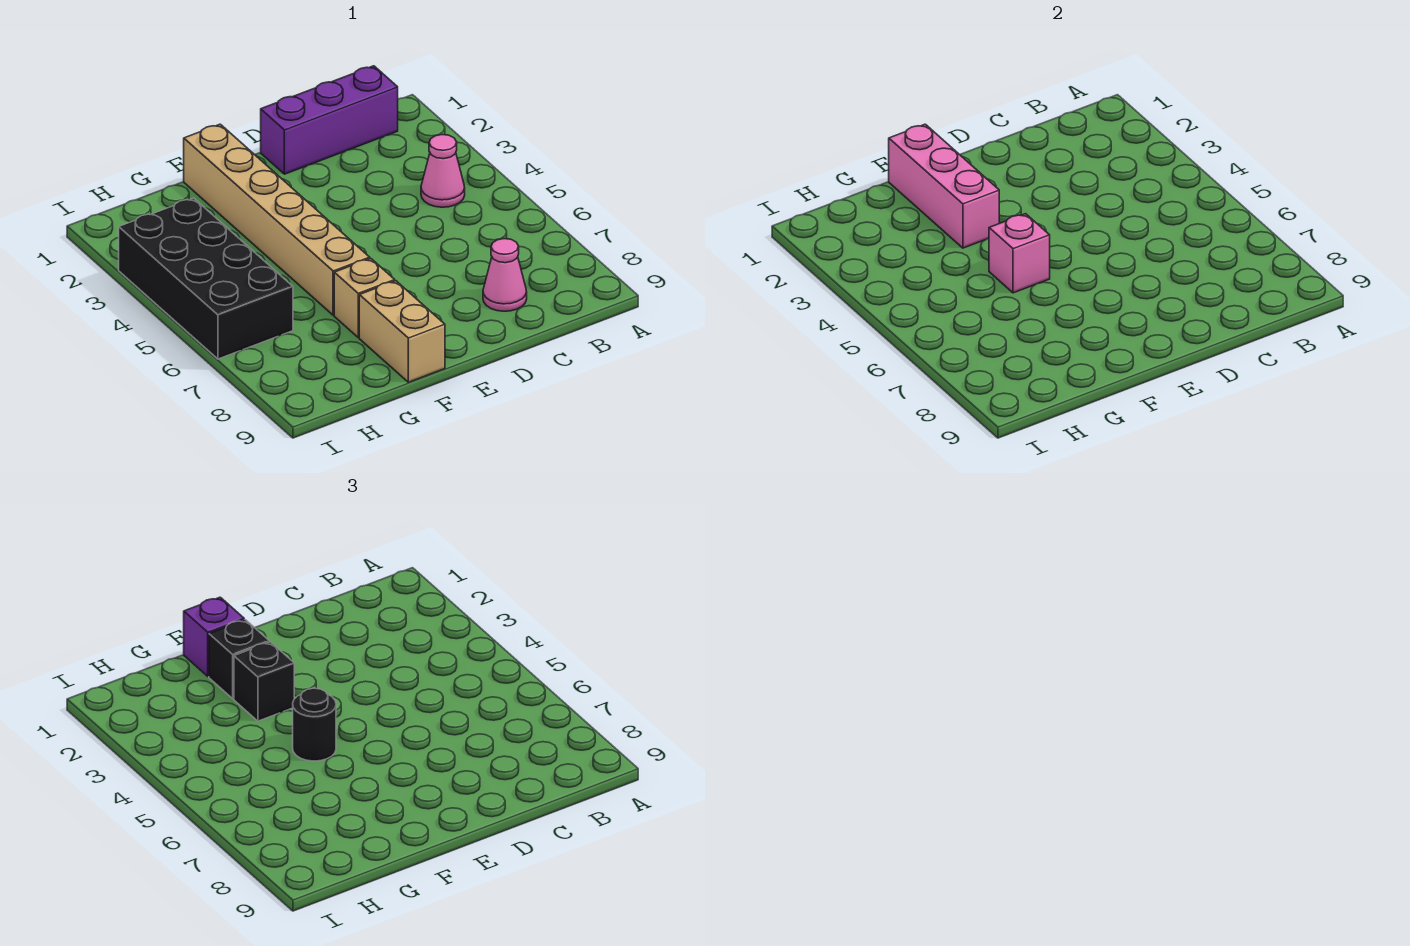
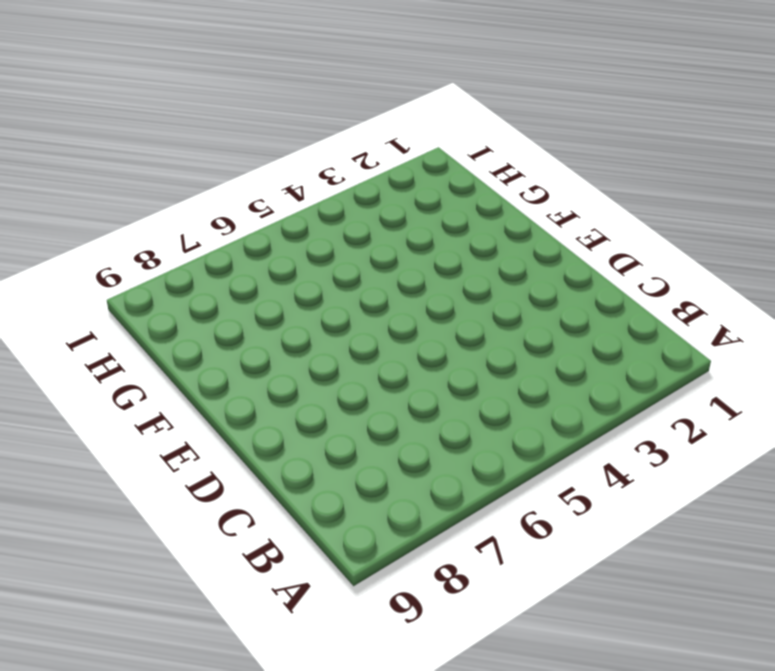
none -> purple brick B1:D1 level 1
none -> pink cone B4 level 1
none -> pink cone C8 level 1

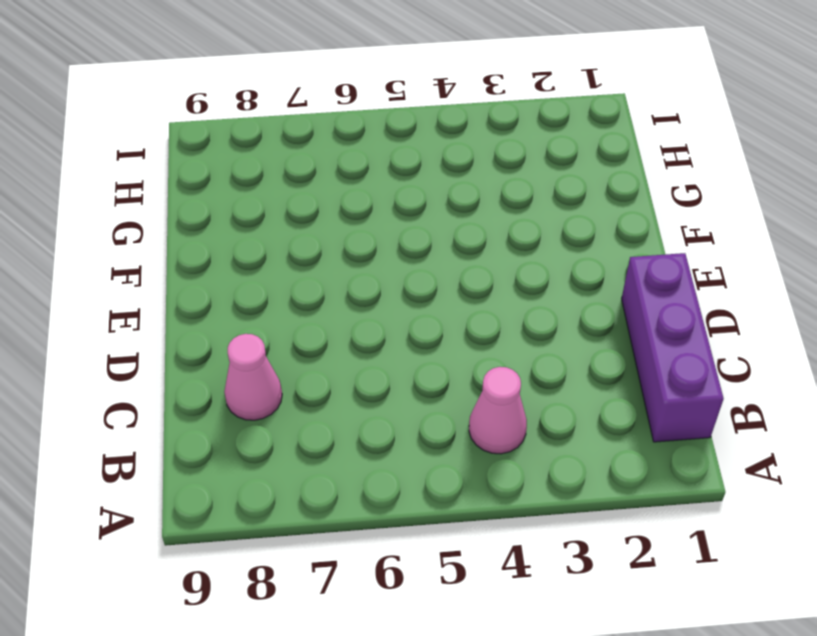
none -> tan brick F1:F6 level 1
none -> tan brick F7 level 1
none -> tan brick F8:F9 level 1

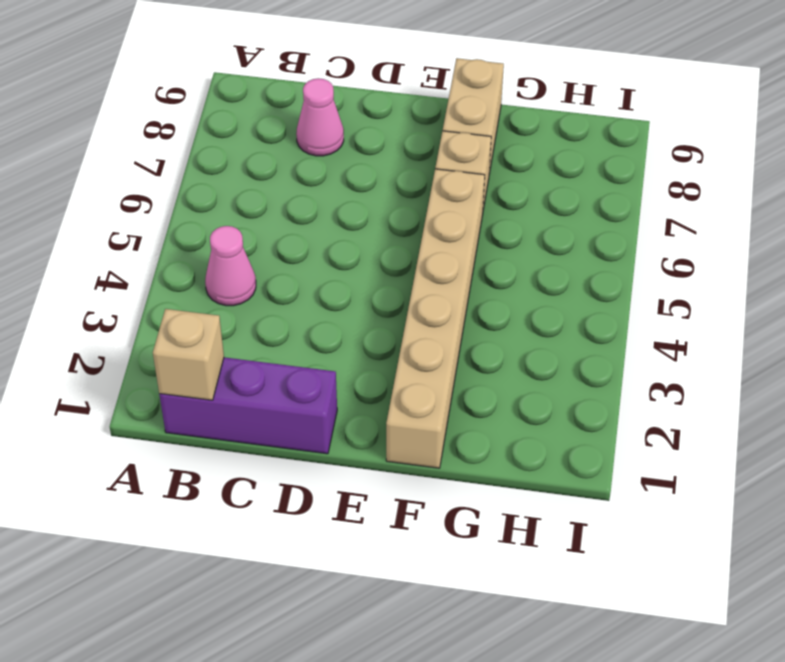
tan brick B1 level 2 -> none
none -> black brick H3:I6 level 1
none -> pink brick F1:F3 level 2
none -> pink brick F5 level 2

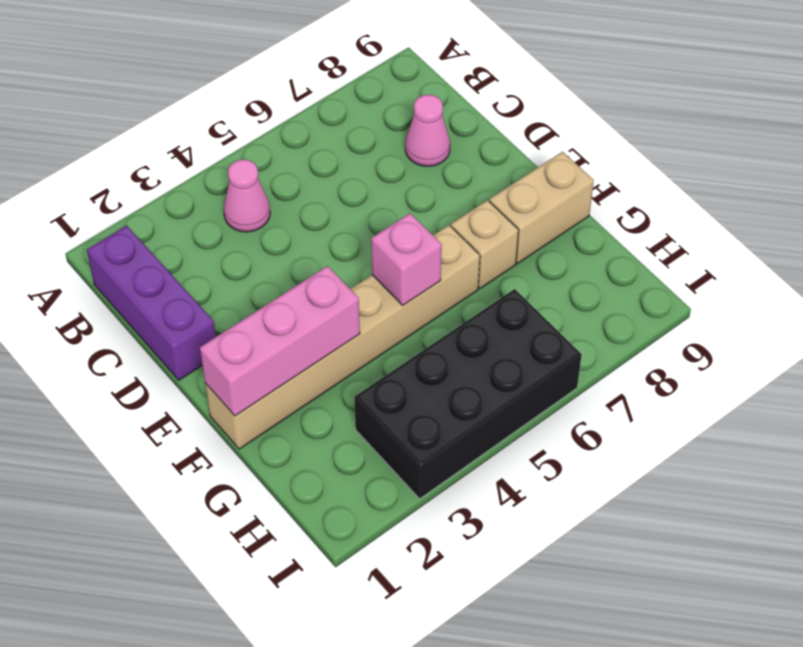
none -> purple brick F1 level 3
none -> black brick F2 level 3
none -> black brick F3 level 3

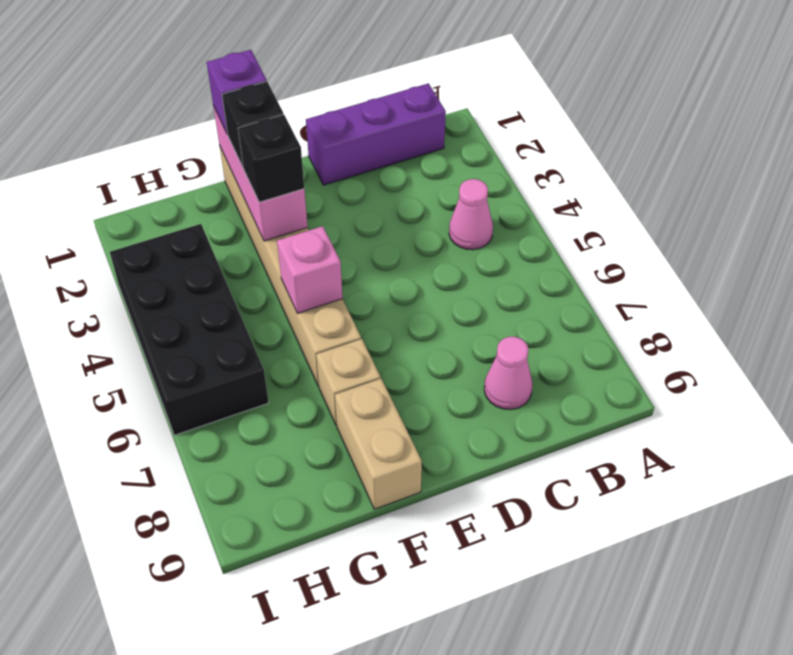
none -> black round brick F5 level 3

